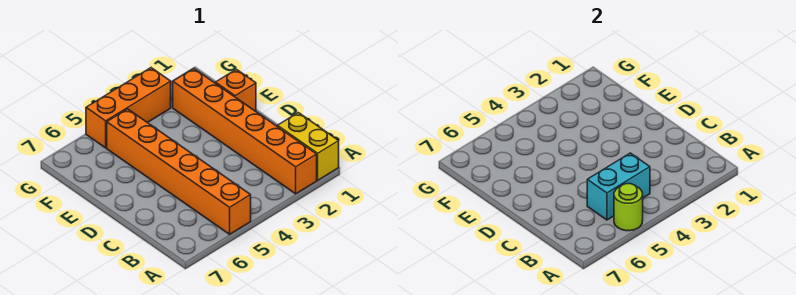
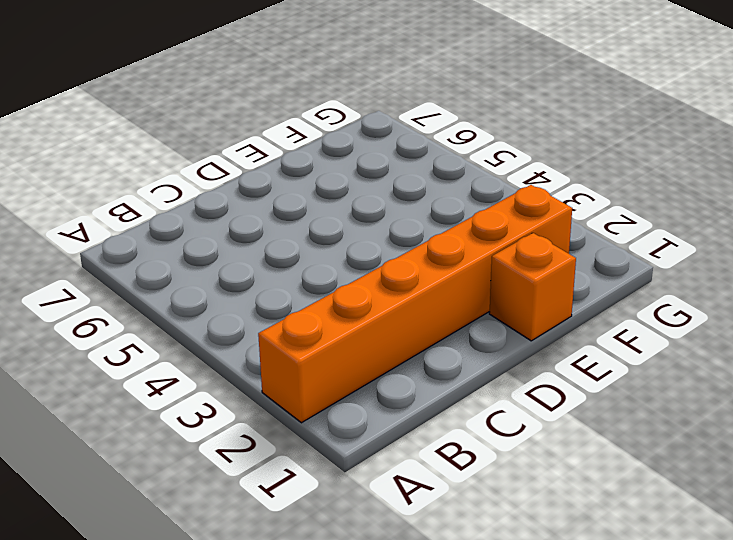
none -> yellow brick A1:B1 level 1
none -> orange brick A5:F5 level 1

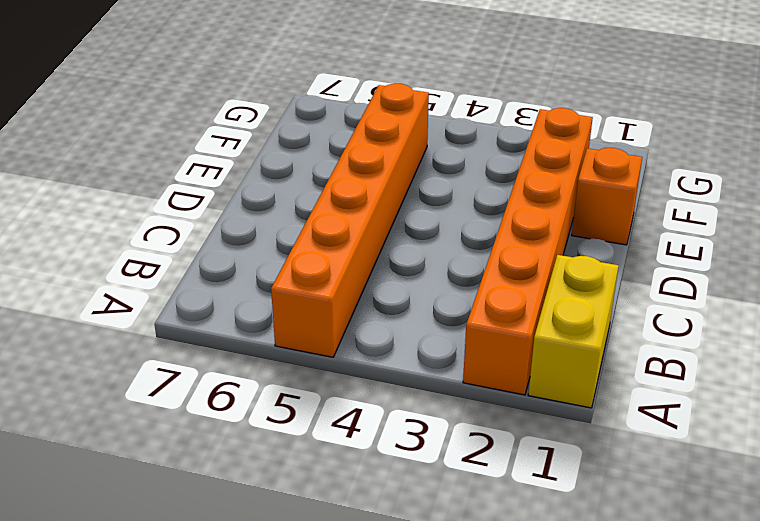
none -> orange brick G3:G5 level 1
none -> lime round brick A5 level 2

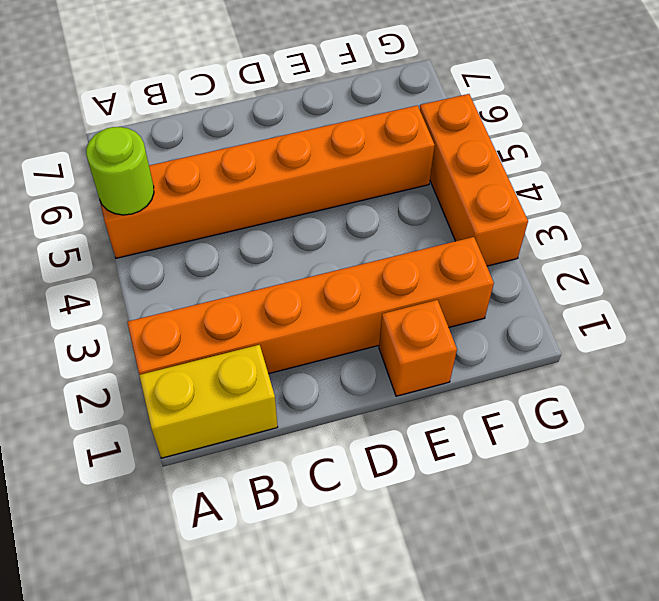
none -> cyan brick B4:B5 level 2

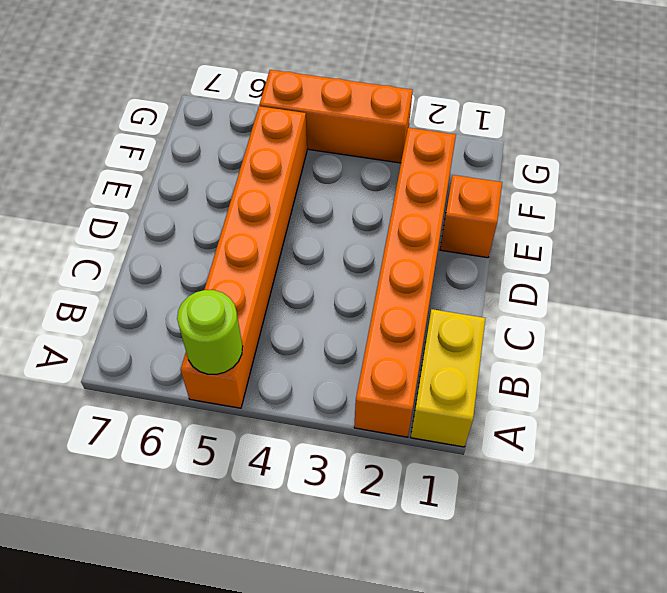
none -> cyan brick B4:B5 level 2

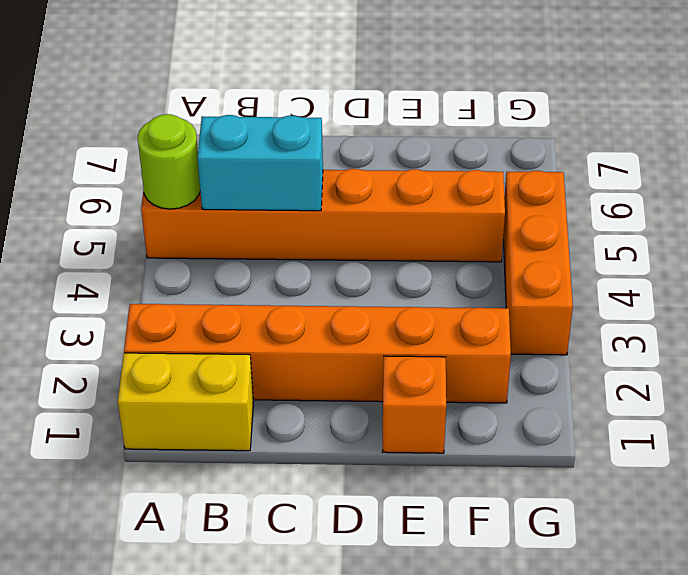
cyan brick B5:C5 level 2 -> cyan brick B4:B5 level 2

